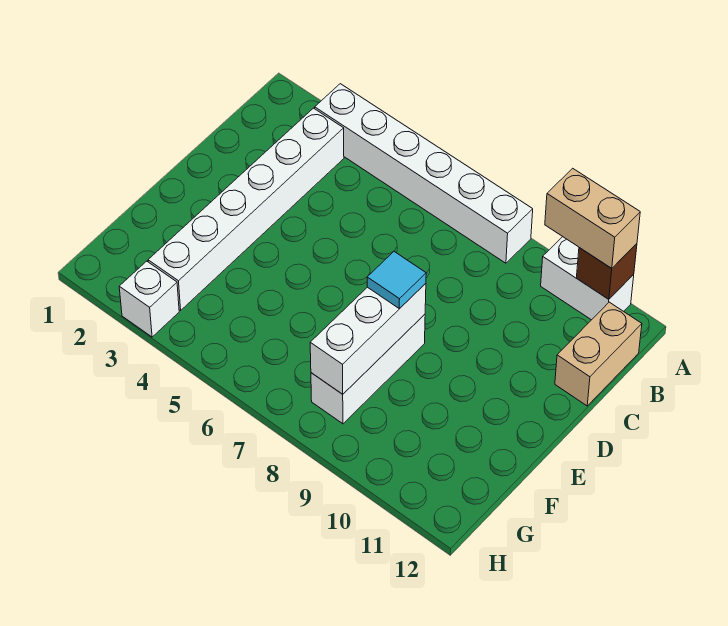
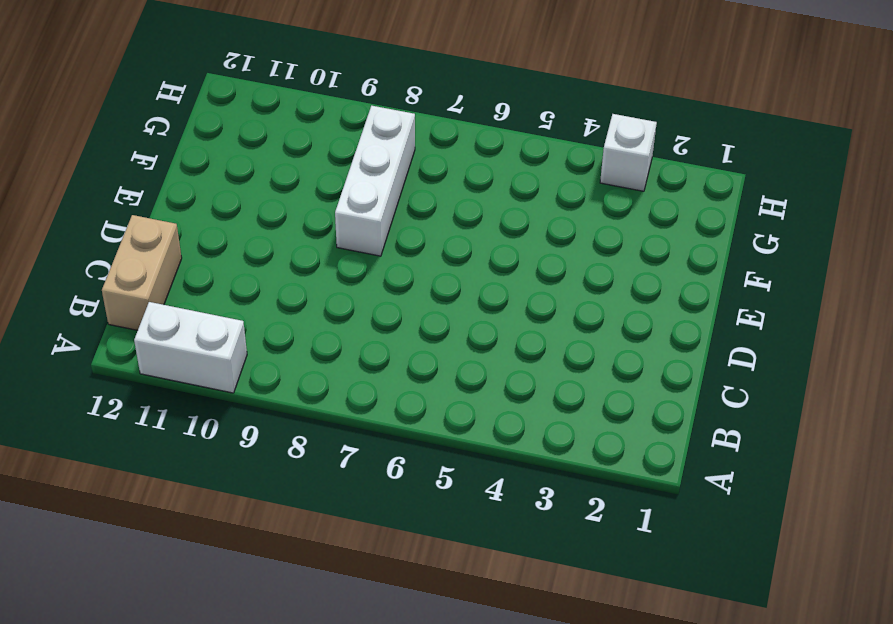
none -> white brick A3:A8 level 1
none -> white brick B3:G3 level 1

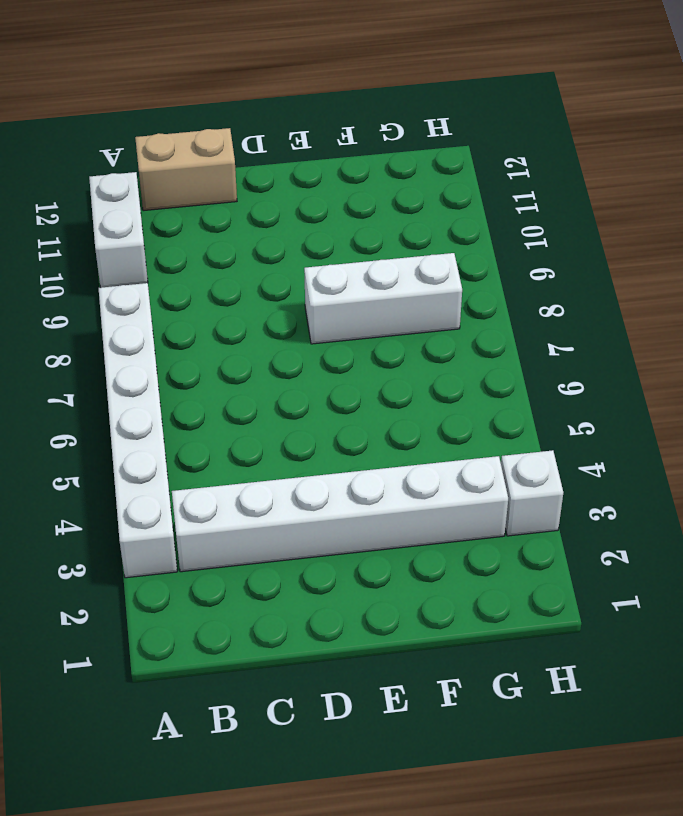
none -> brown brick A11 level 2
none -> white brick E8:G8 level 2

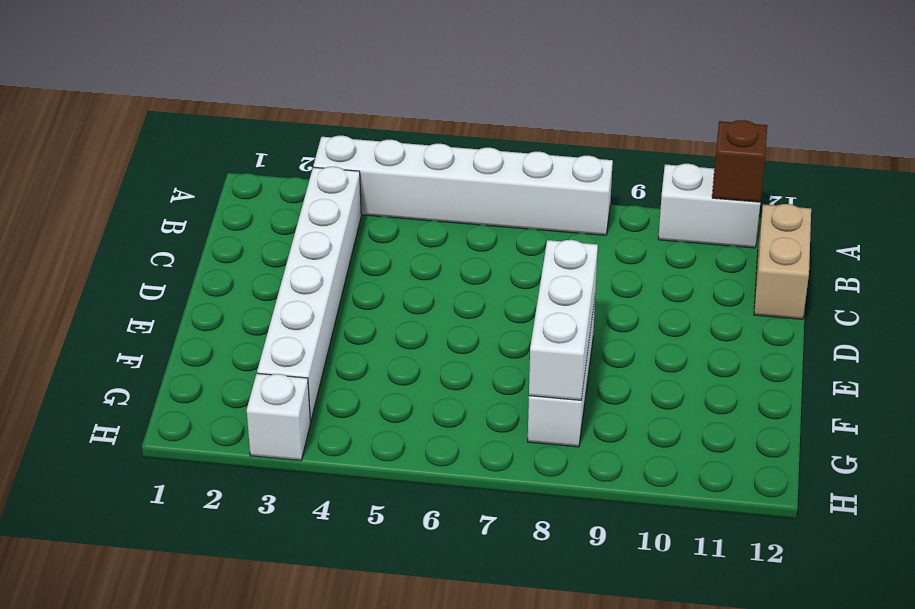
none -> tan brick A10:A11 level 3
none -> cyan tile E8 level 3

